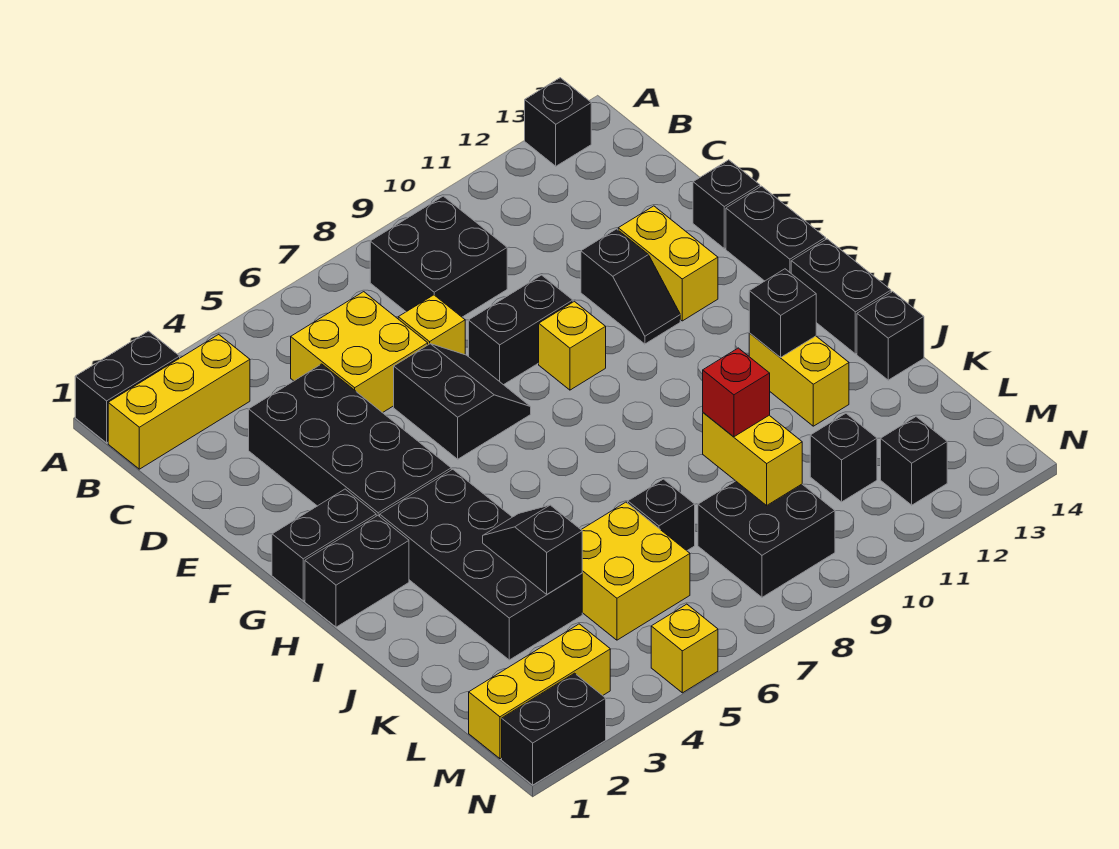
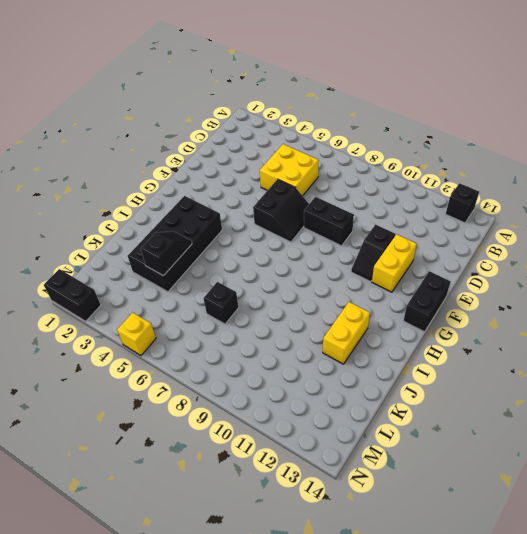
none -> black brick A1:A2 level 1
none -> yellow brick B1:B3 level 1
none -> black brick B8:C9 level 1
none -> black brick D3:G4 level 1

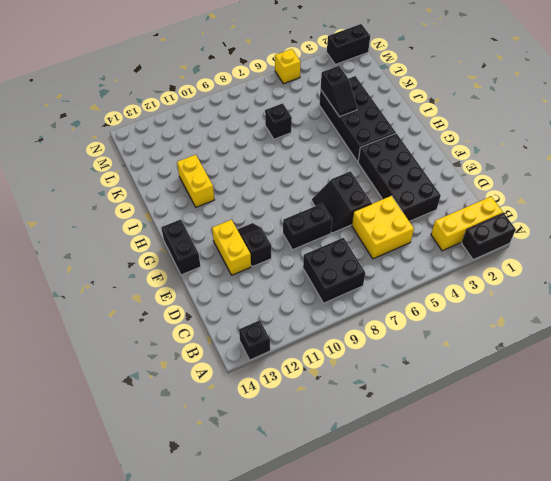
none -> yellow brick D7 level 1
none -> black brick E14 level 1
none -> yellow brick F9 level 1
none -> black brick G1:G2 level 1

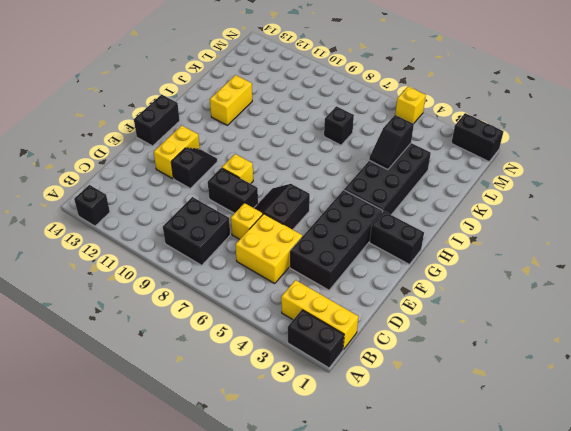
none -> black brick E14 level 1
none -> black brick H1:H2 level 1
none -> black brick H14:I14 level 1
none -> black brick J14 level 1

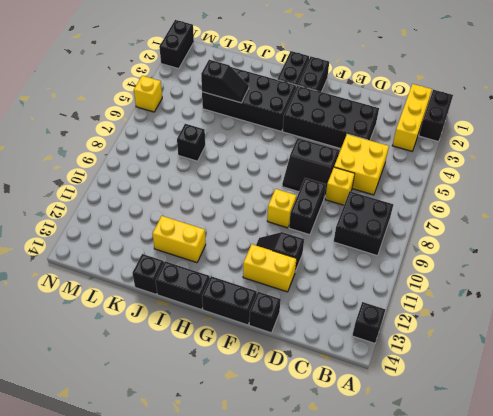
none -> yellow brick K5:L6 level 1
none -> black brick L8:M9 level 1
none -> black brick L11 level 1
none -> yellow brick M1:M3 level 1

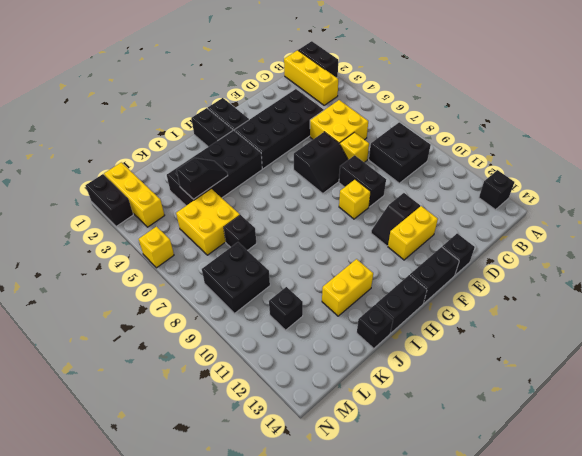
none -> black brick M12 level 1
none -> black brick I12 level 2
none -> yellow brick K9:L9 level 2
none -> red brick K9 level 3

